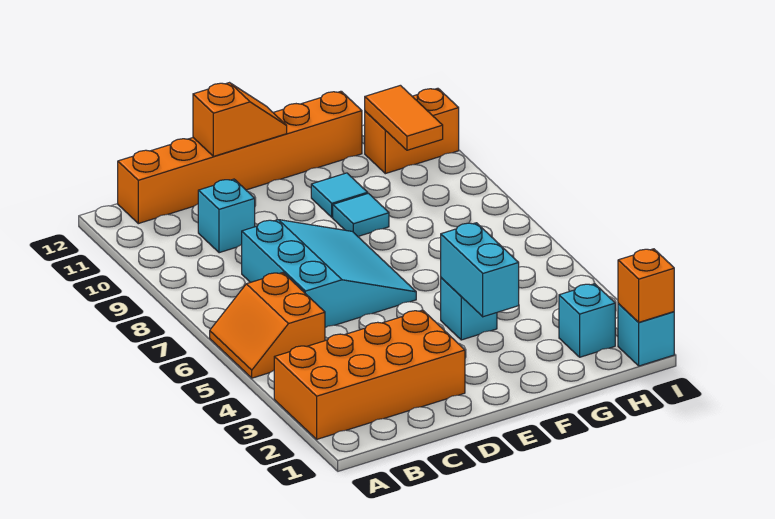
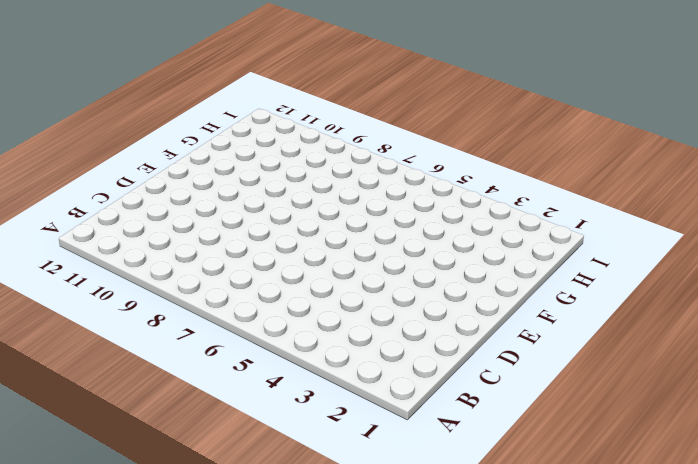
none -> orange brick A2:D3 level 1
none -> orange slope A5:B6 level 1 top B
none -> orange brick B12:G12 level 1

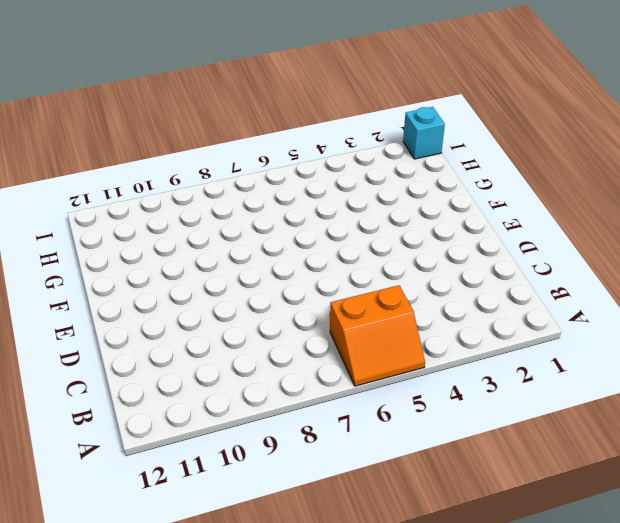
none -> orange brick A2:D3 level 1
none -> orange brick B12:G12 level 1
none -> cyan slope C6:E8 level 1 top C

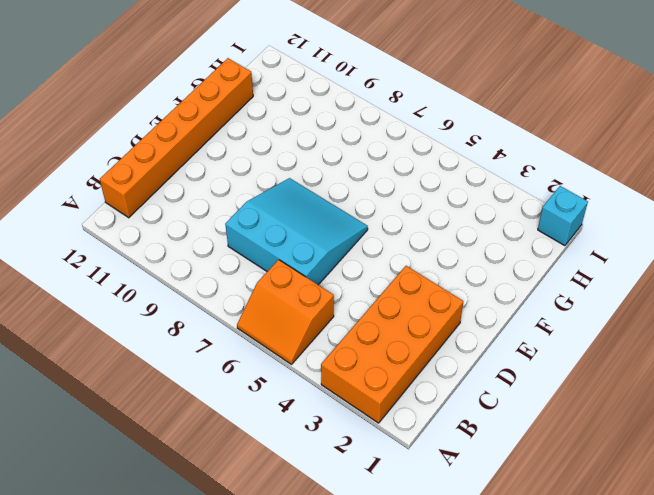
none -> cyan brick C10 level 1
none -> cyan brick F4 level 1
none -> cyan tile F9 level 1

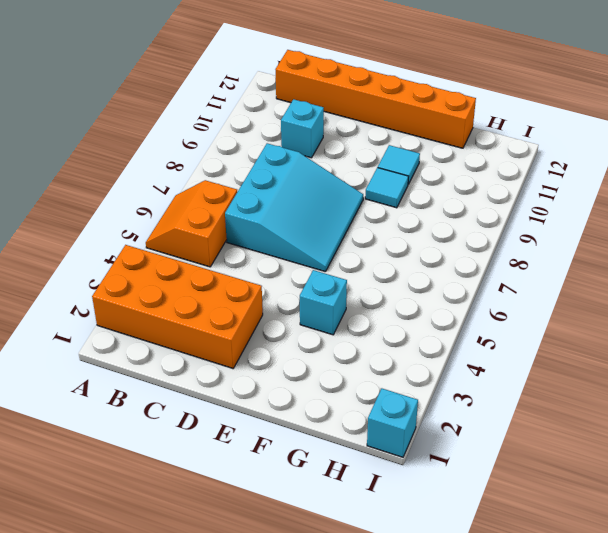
none -> cyan brick H2 level 1
none -> orange brick H11:I11 level 1
none -> orange slope D12:E12 level 2 top D

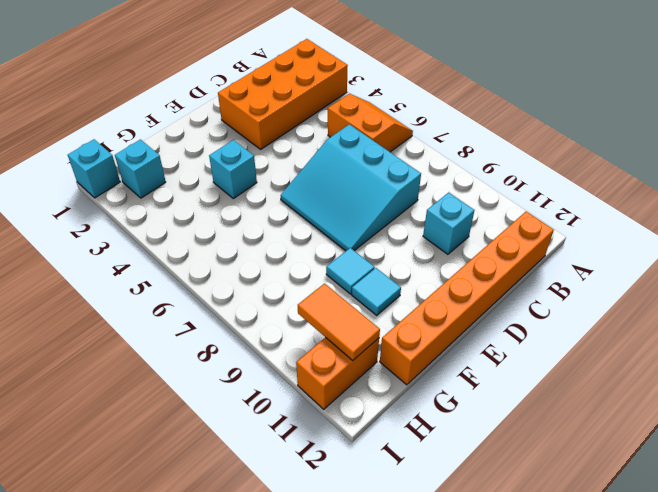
none -> orange slope D12:E12 level 2 top D
none -> cyan brick F3:F4 level 2
none -> orange brick I1 level 2

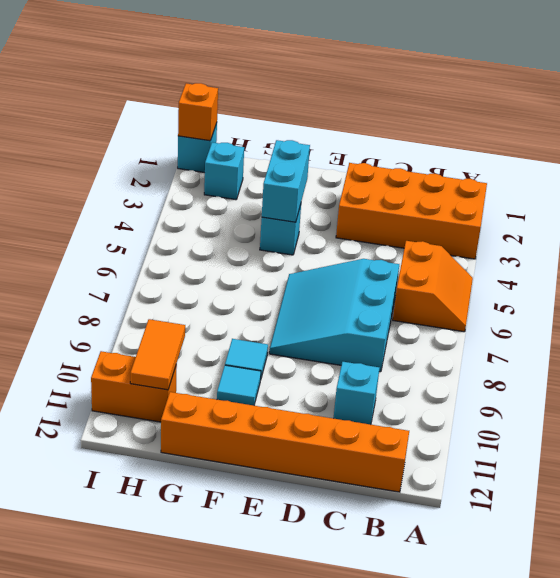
none -> orange slope D12:E12 level 2 top D

